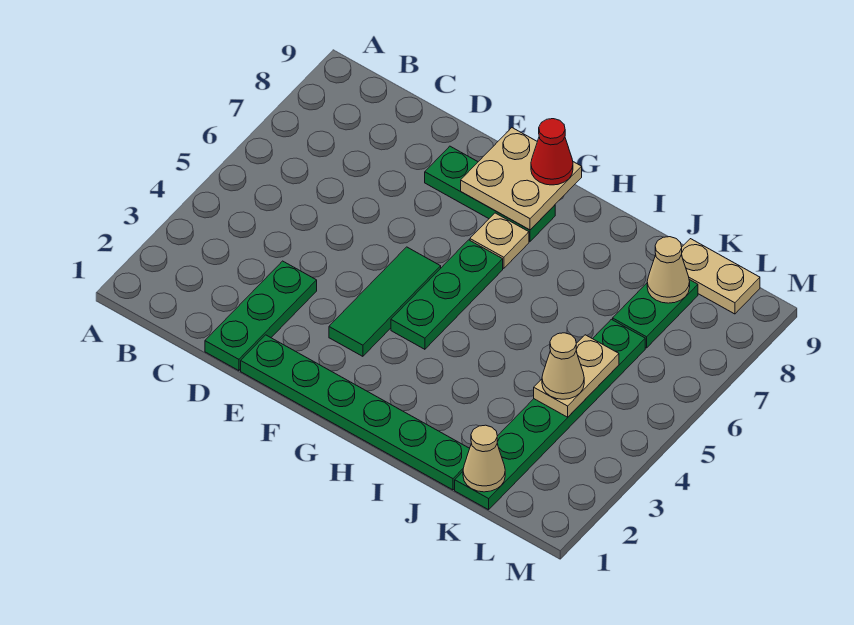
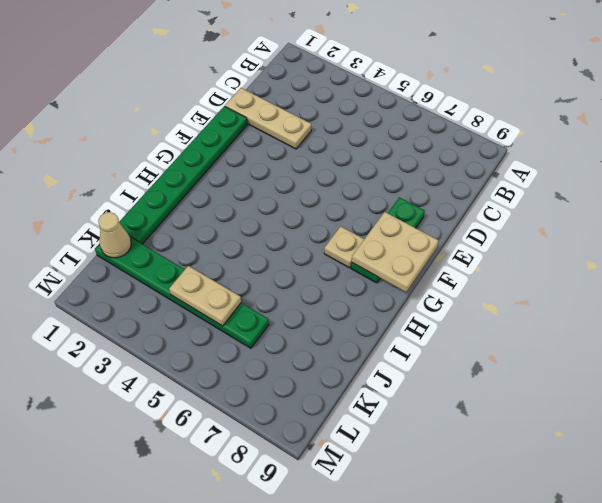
tan plate D1:D3 level 1 -> green plate D1:D3 level 1
none -> green tile F3:F5 level 1
none -> green plate G4:G6 level 1
none -> green plate K7:K8 level 1

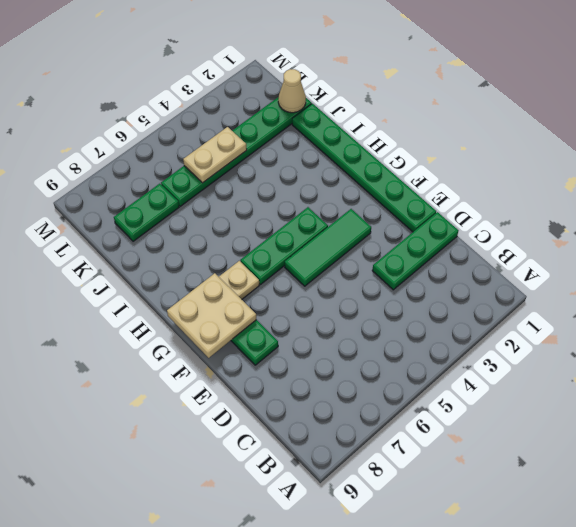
none -> tan plate K9:L9 level 1
none -> tan cone K8 level 2
none -> red cone G9 level 3

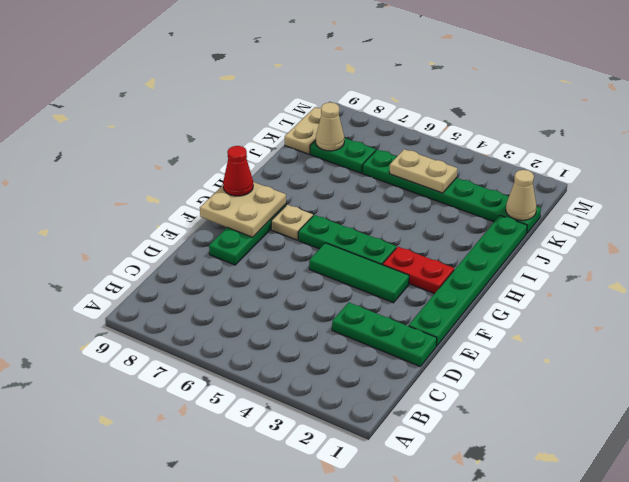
red plate G2:G3 level 1 -> none
none -> tan cone K4 level 3

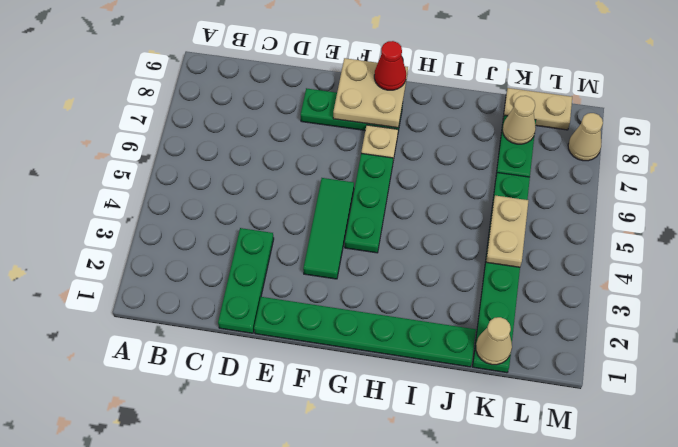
tan cone M8 level 1 -> tan cone K4 level 3

